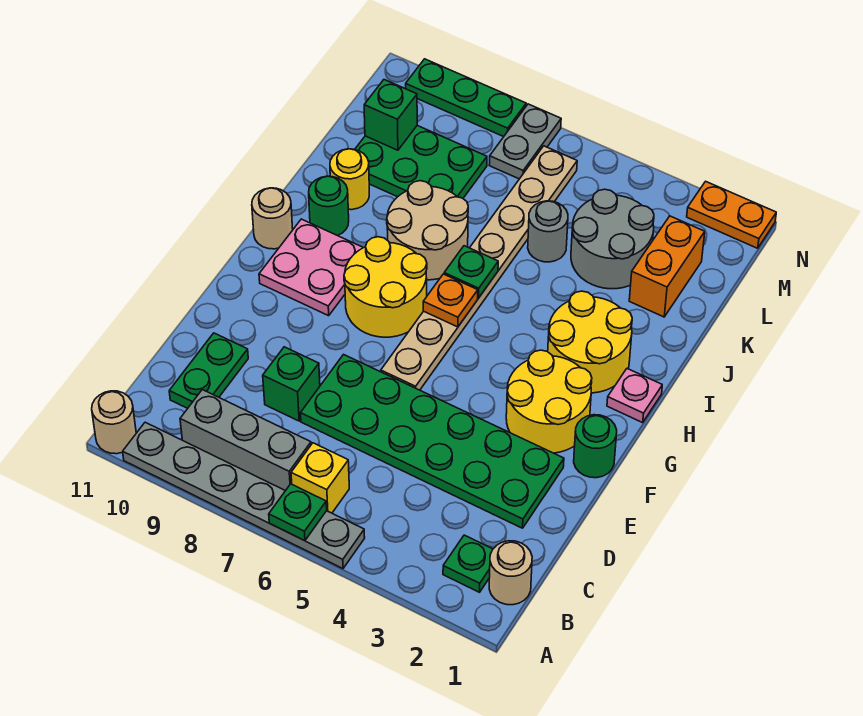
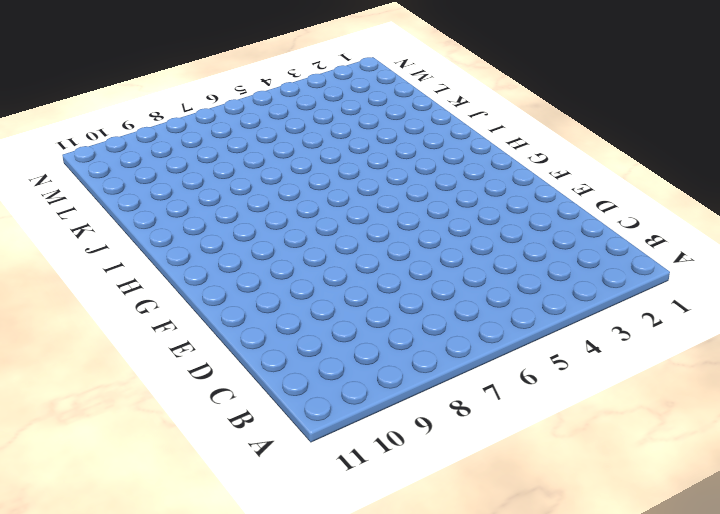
none -> grey plate A5:A10 level 1
none -> tan round brick A11 level 1
none -> tan round brick B1 level 1
none -> green plate B2 level 1

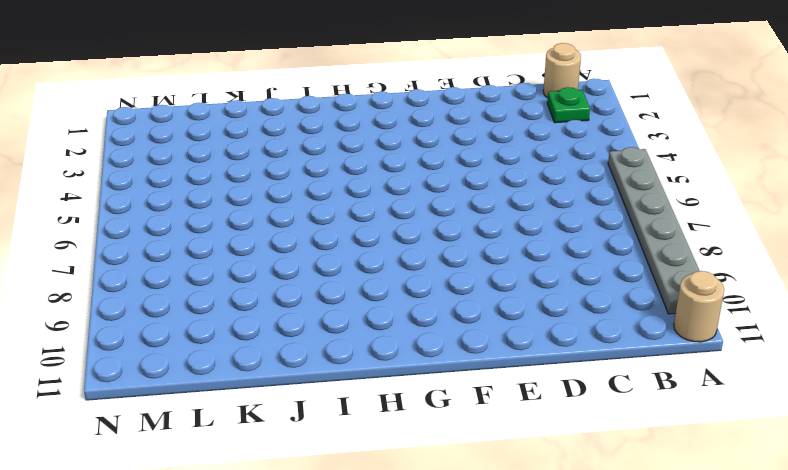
none -> yellow brick B6 level 1
none -> grey brick B7:B9 level 1
none -> green plate C10:D10 level 1
none -> green plate D2:E7 level 1

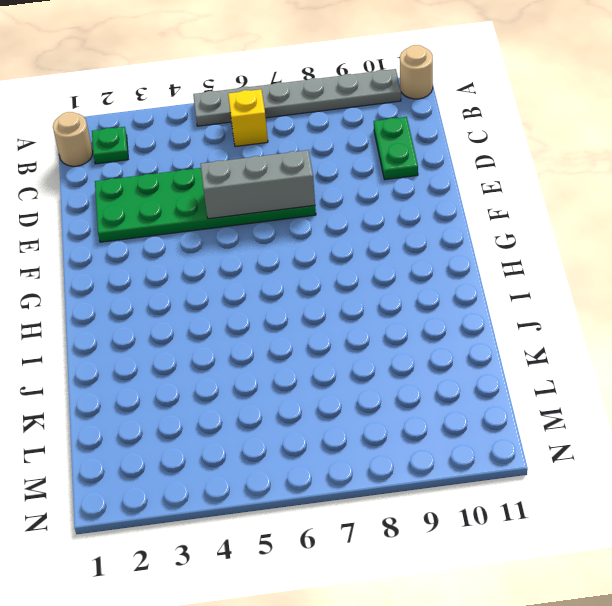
grey brick E5:E7 level 2 -> grey brick B7:B9 level 1
none -> green brick D8 level 1
none -> green round brick F1 level 1
none -> yellow round brick F2:G3 level 1
none -> tan plate F6:M6 level 1

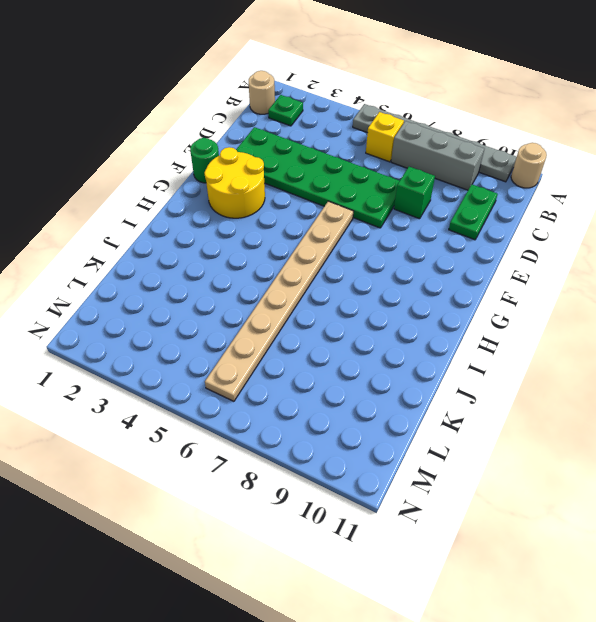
none -> yellow round brick G7:H8 level 1
none -> pink plate G9:H10 level 1
none -> pink plate H1 level 1
none -> yellow round brick H2:I3 level 1

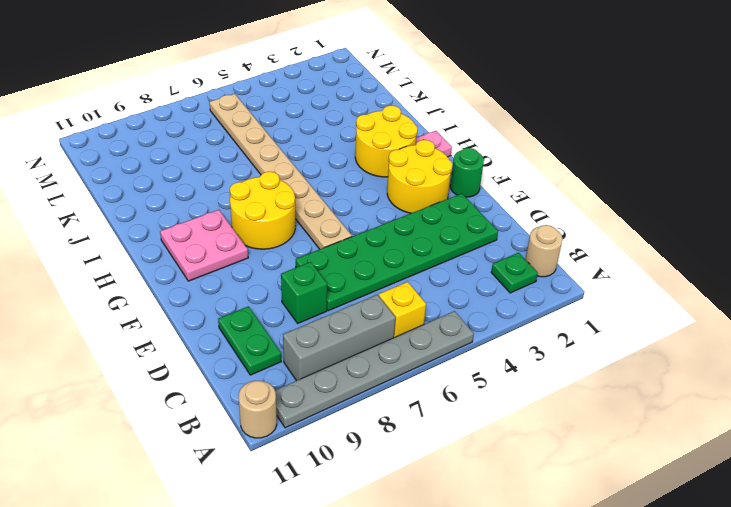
none -> tan round brick H11 level 1
none -> tan round brick I7:J8 level 1
none -> green round brick I10 level 1
none -> yellow round brick J10 level 1

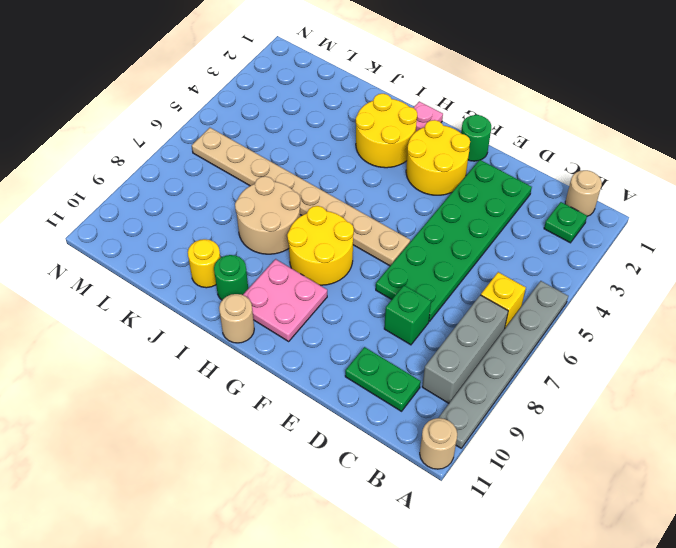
none -> orange brick K2:L2 level 1
none -> grey round brick K3:L4 level 1
none -> grey round brick K5 level 1
none -> green plate K8:L10 level 1

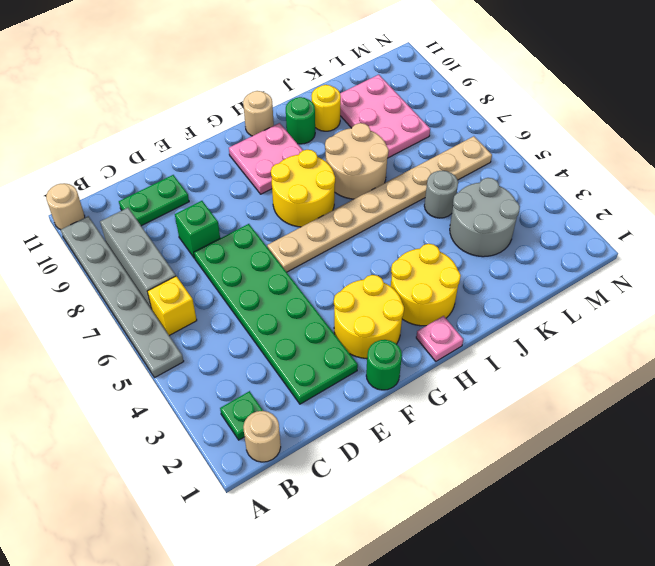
pink plate K8:L10 level 1 -> green plate K8:L10 level 1
none -> orange brick K2:L2 level 1
none -> grey plate M7:N7 level 1
none -> orange plate N1:N2 level 1
none -> green plate N8:N10 level 1

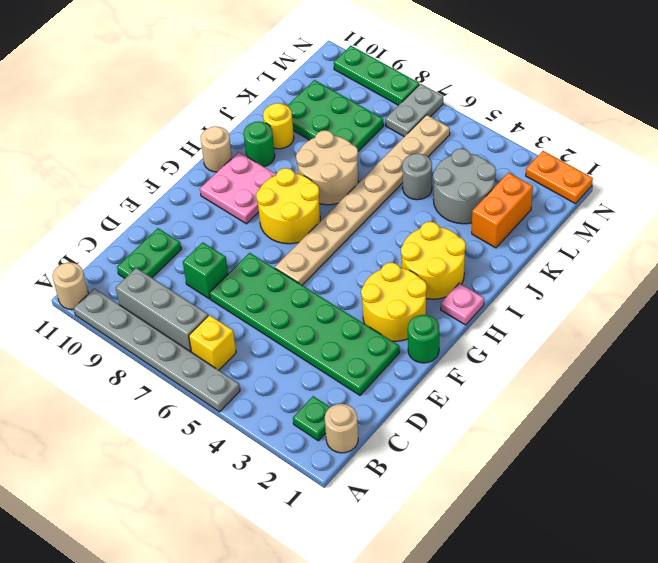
none -> green plate A6 level 2
none -> orange plate H6 level 2
none -> green plate I6 level 2
none -> green brick L10 level 2

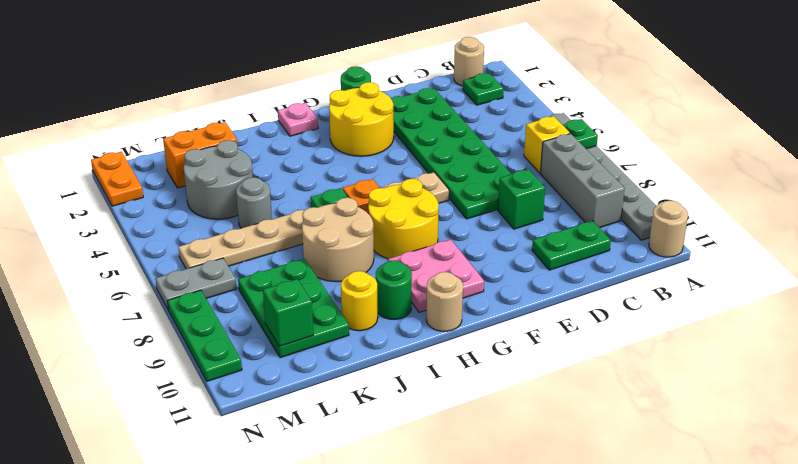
none -> yellow round brick H2:I3 level 1

